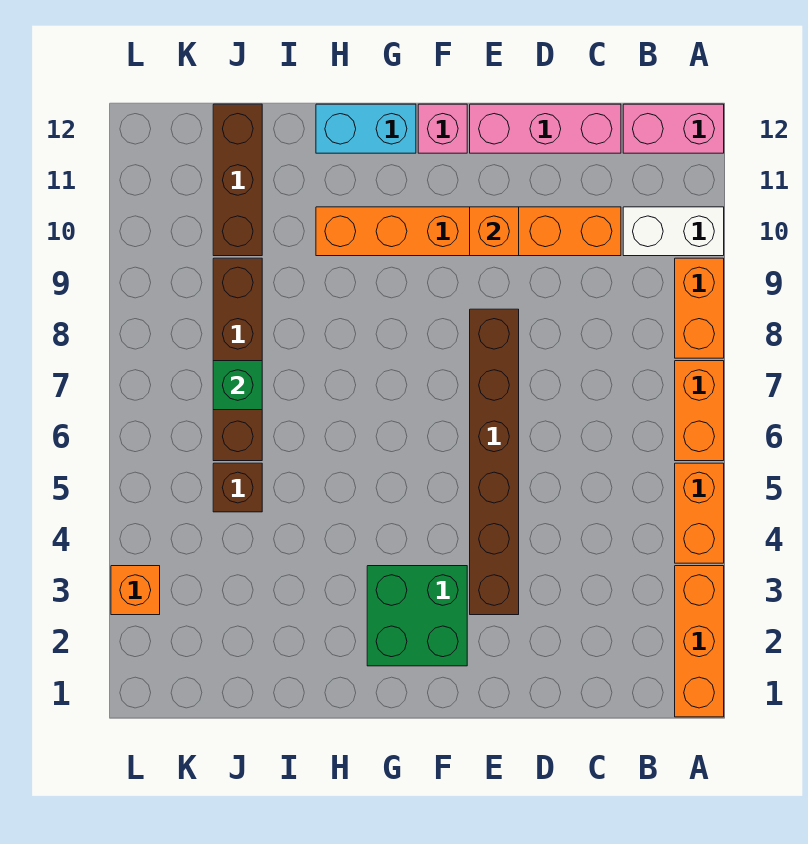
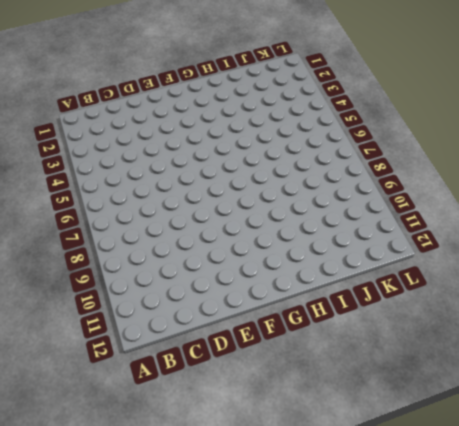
none -> orange brick A1:A3 level 1
none -> orange brick A4:A5 level 1
none -> orange brick A6:A7 level 1

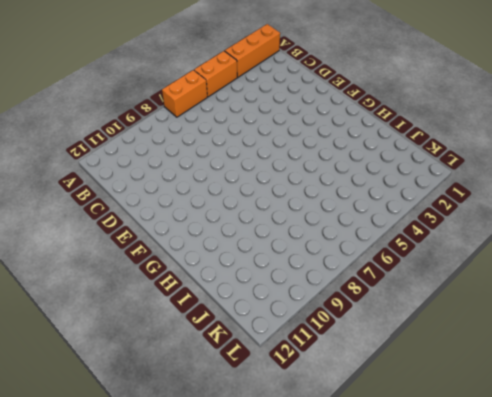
none -> orange brick A8:A9 level 1
none -> white brick A10:B10 level 1
none -> pink brick A12:B12 level 1

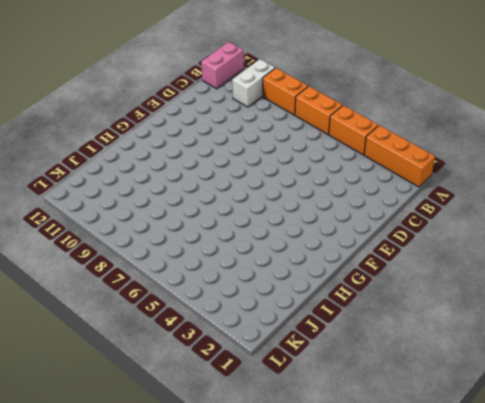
none -> orange brick C10:H10 level 1
none -> pink brick C12:E12 level 1
none -> brown brick E3:E8 level 1

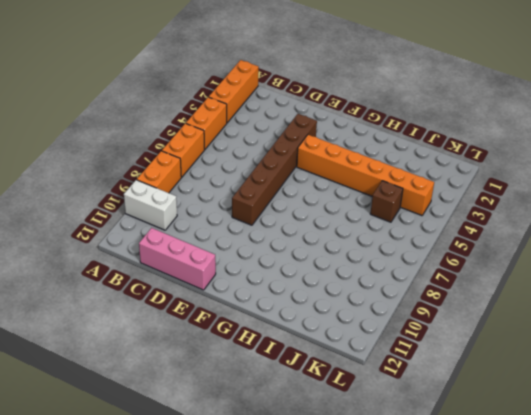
orange brick F4:K4 level 1 -> orange brick C10:H10 level 1
none -> pink brick A12:B12 level 1
none -> green brick F2:G3 level 1
none -> pink brick F12 level 1

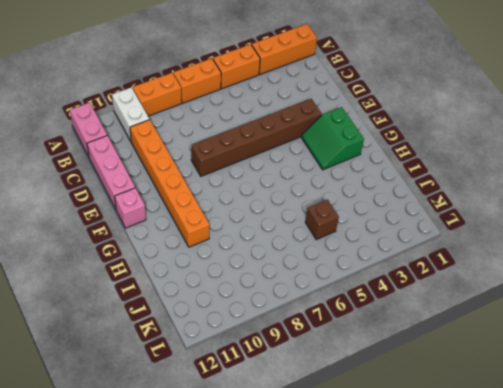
green slope F2:G3 level 1 top 2 -> green brick F2:G3 level 1
none -> cyan brick G12:H12 level 1
none -> brown brick J6:J9 level 1
none -> brown brick J10:J12 level 1

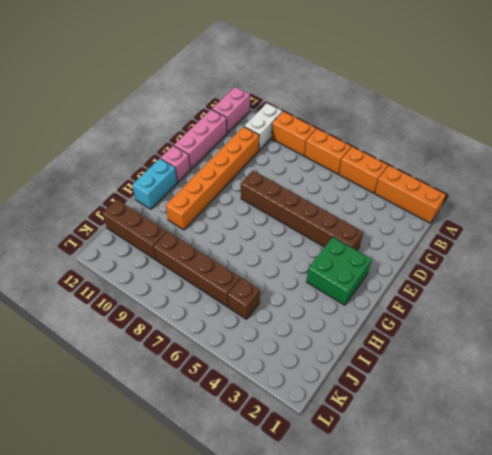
none -> orange brick L3 level 1
none -> orange brick E10 level 2
none -> green brick J7 level 2

